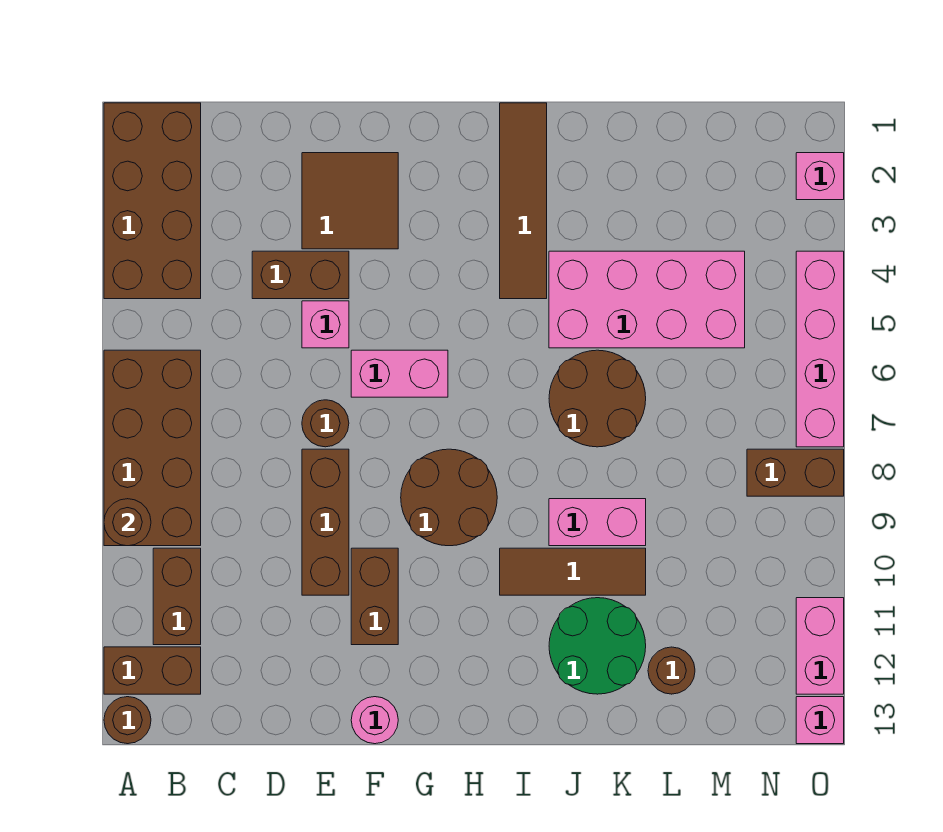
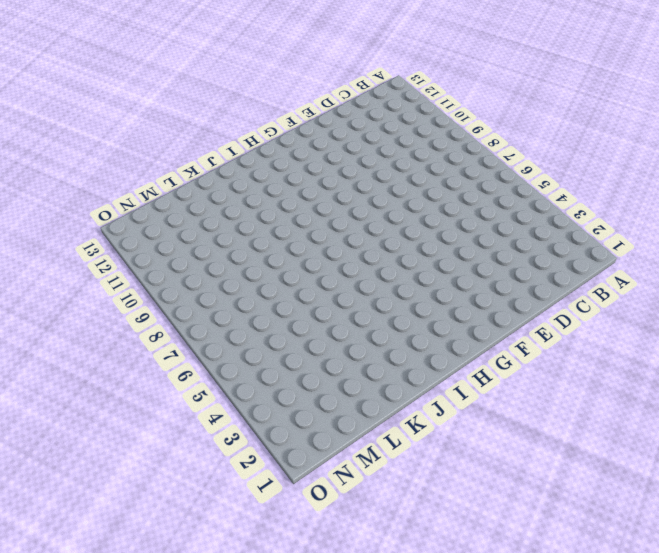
none -> brown brick A1:B4 level 1
none -> brown brick A6:B9 level 1
none -> brown brick A12:B12 level 1

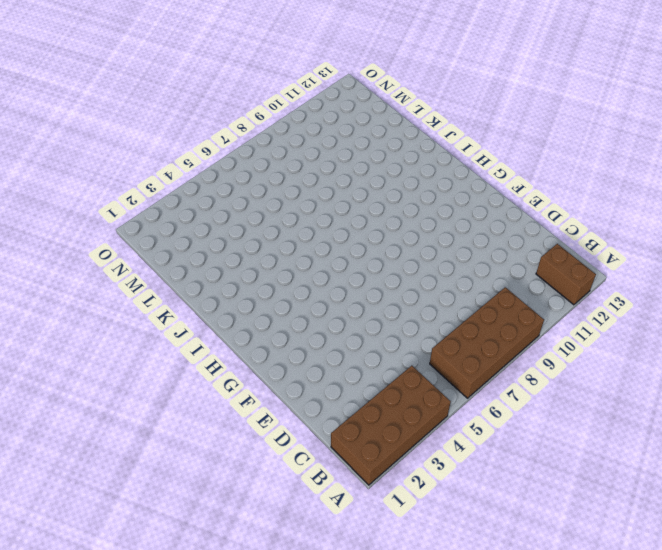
none -> brown round brick A13 level 1
none -> brown brick B10:B11 level 1
none -> brown brick D4:E4 level 1

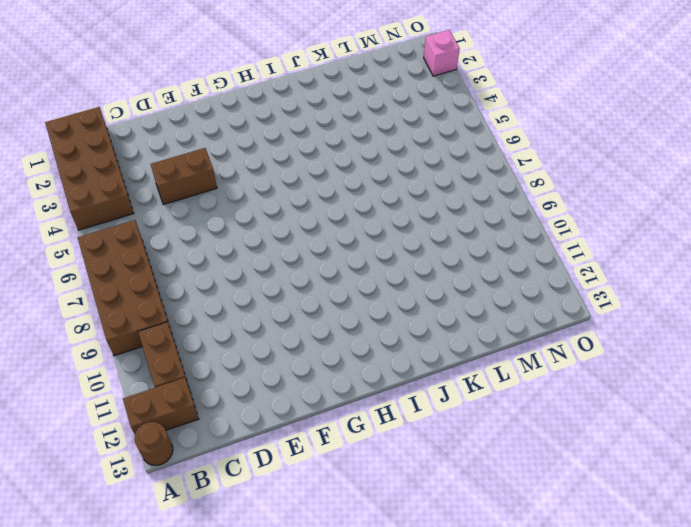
none -> brown tile E2:F3 level 1
none -> pink brick E5 level 1
none -> brown round brick E7 level 1

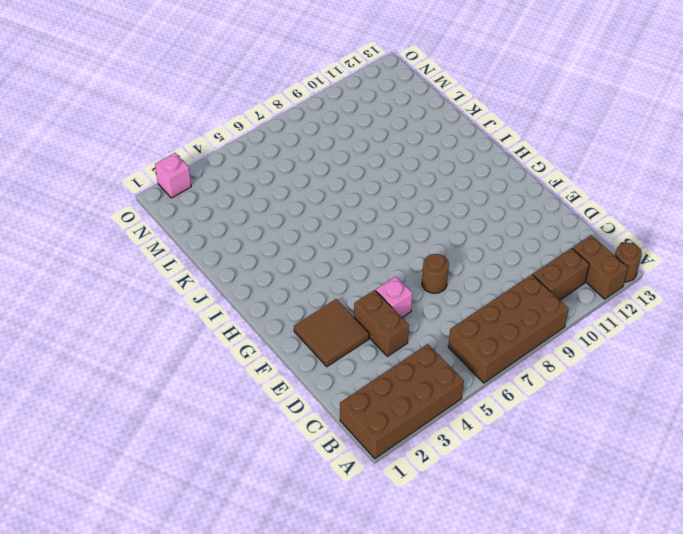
none -> brown brick E8:E10 level 1
none -> pink brick F6:G6 level 1
none -> brown brick F10:F11 level 1

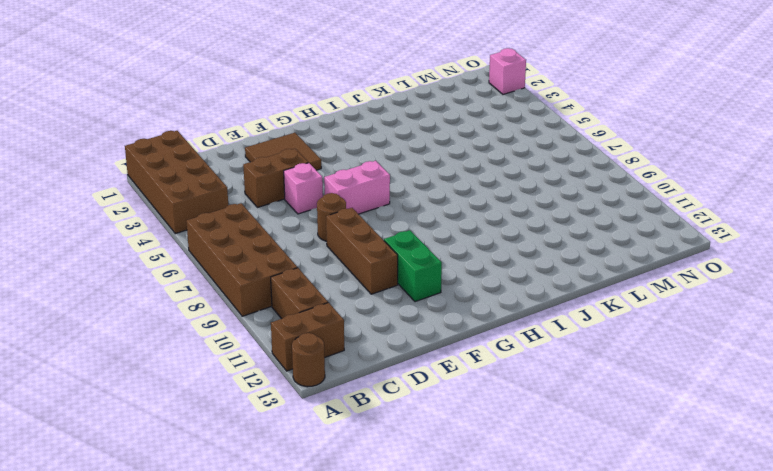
green brick F10:F11 level 1 -> brown brick F10:F11 level 1
none -> pink round brick F13 level 1
none -> brown round brick G8:H9 level 1
none -> brown tile I1:I4 level 1

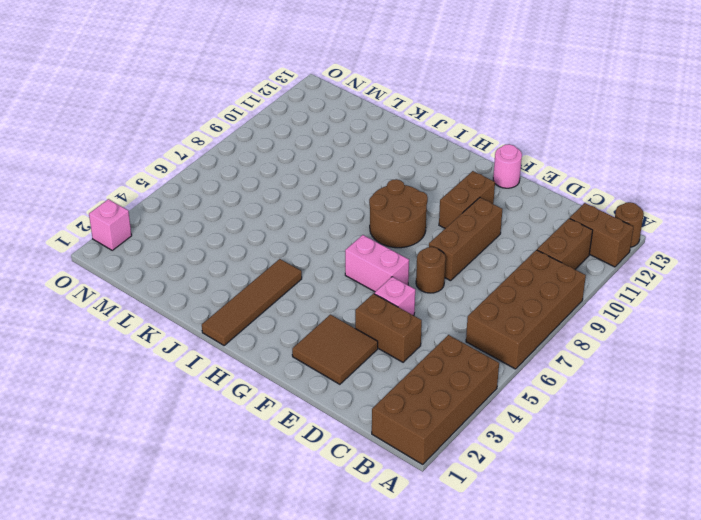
none -> brown tile I10:K10 level 1
none -> pink brick J4:M5 level 1
none -> brown round brick J6:K7 level 1

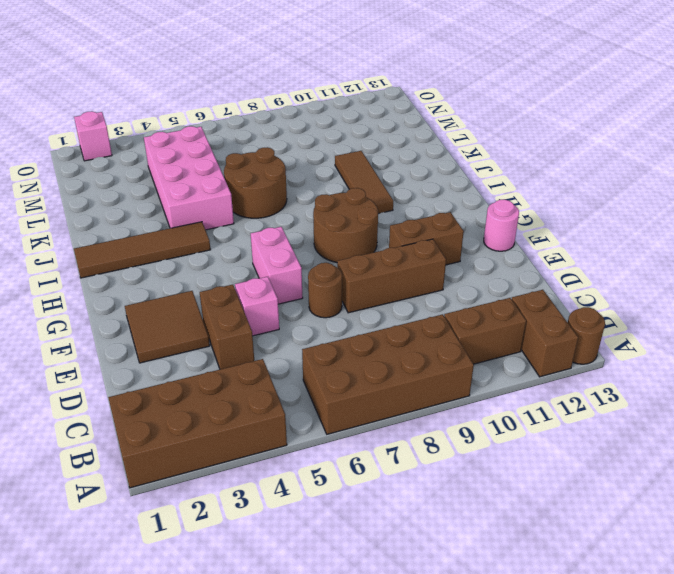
none -> pink brick J9:K9 level 1
none -> green round brick J11:K12 level 1
none -> brown round brick L12 level 1

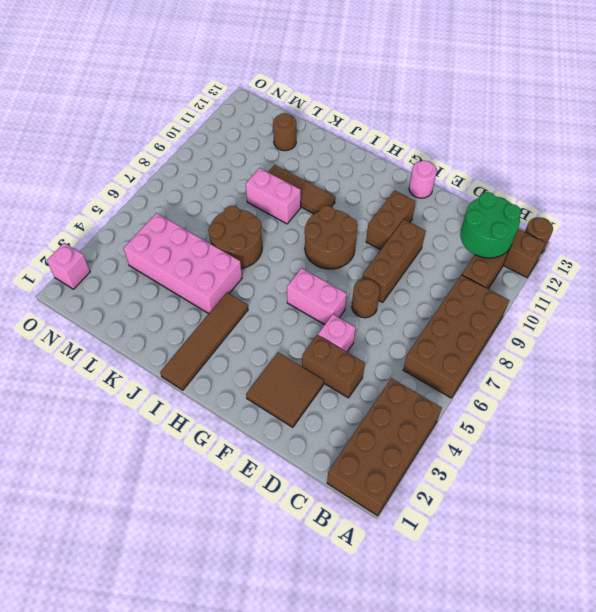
green round brick B11:C12 level 2 -> green round brick J11:K12 level 1
none -> brown brick N8:O8 level 1
none -> pink brick O4:O7 level 1
none -> pink brick O11:O12 level 1

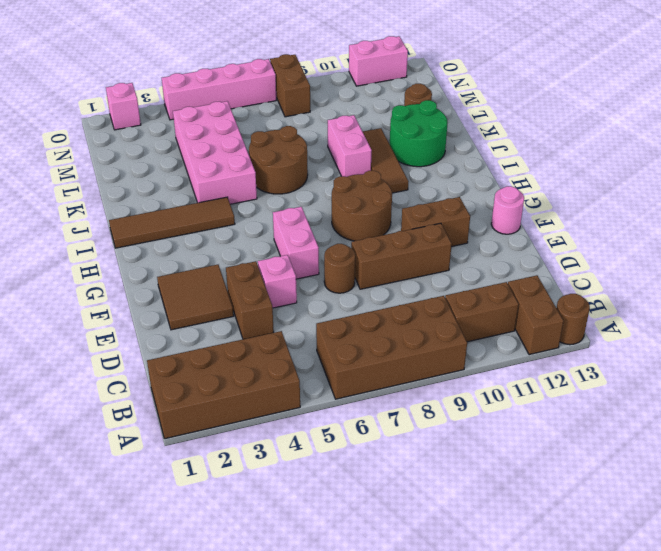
none -> pink brick O13 level 1
none -> brown round brick A9 level 2

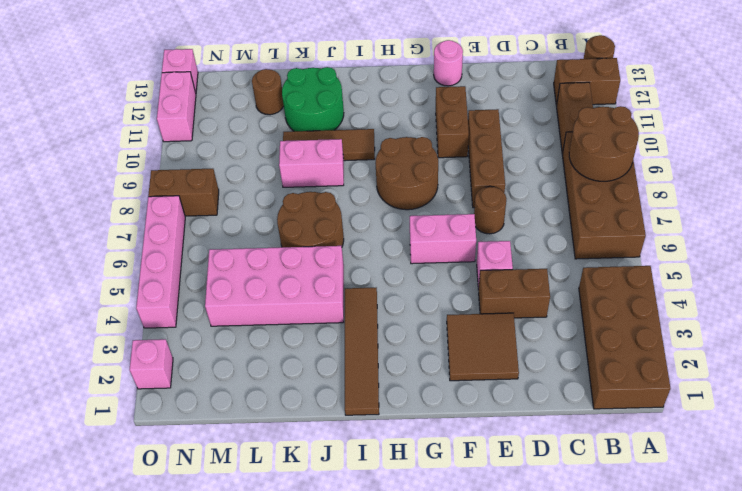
brown round brick A8:B9 level 2 -> brown round brick A9 level 2

